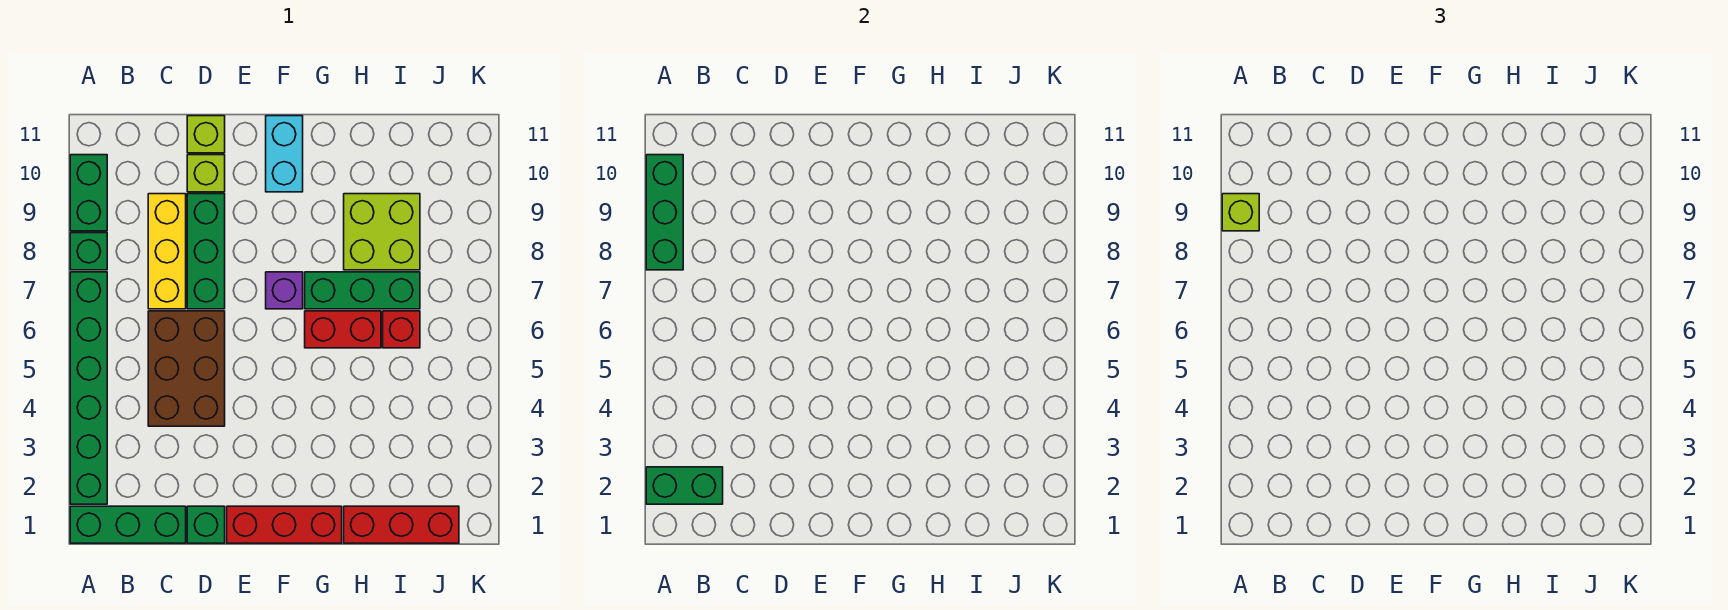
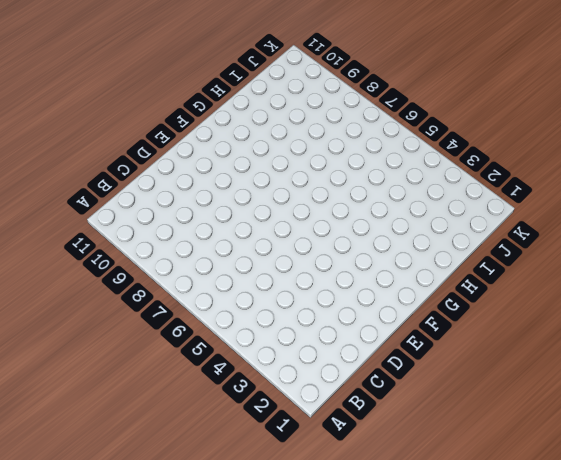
none -> green brick A1:C1 level 1
none -> green brick A2:A7 level 1
none -> green brick A8 level 1

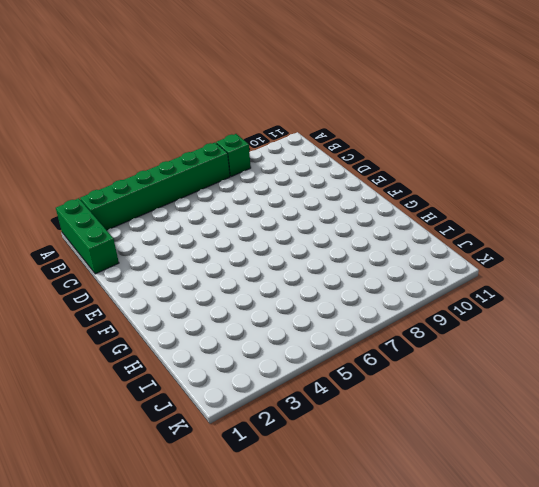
none -> green brick A9:A10 level 1
none -> brown brick C4:D6 level 1
none -> yellow brick C7:C9 level 1

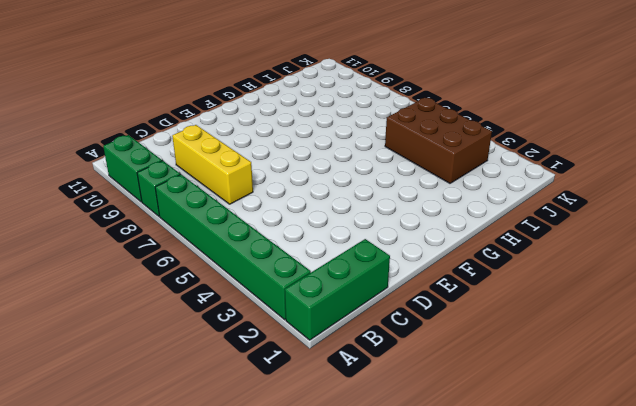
brown brick I3:J5 level 1 -> brown brick C4:D6 level 1
none -> green brick D1 level 1
none -> green brick D7:D9 level 1
none -> lime brick D10 level 1

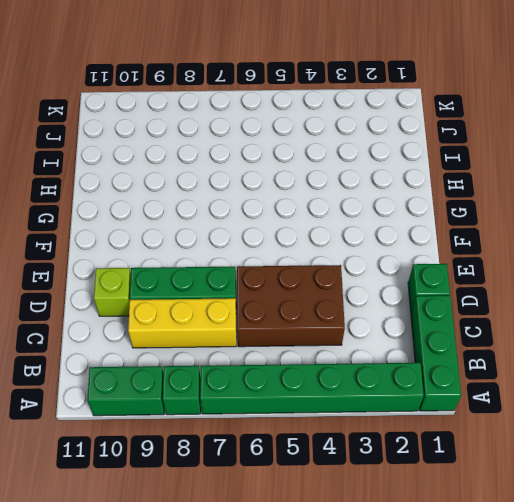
none -> lime brick D11 level 1
none -> red brick E1:G1 level 1
none -> purple brick F7 level 1

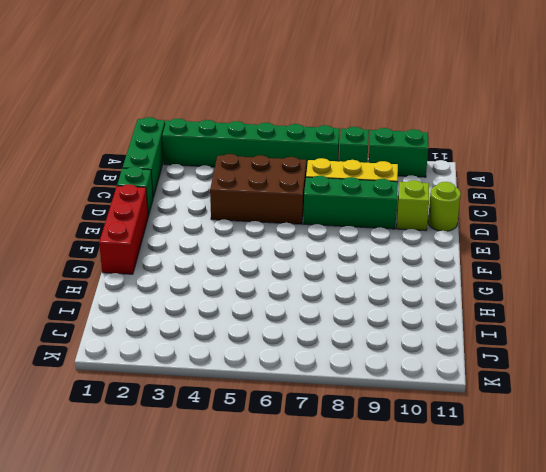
lime round brick D11 level 1 -> lime brick D11 level 1
none -> purple brick F7 level 1
none -> cyan brick F10:F11 level 1
none -> red brick G6:H6 level 1

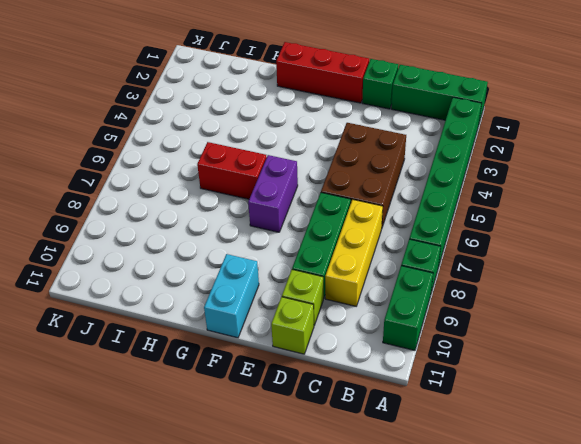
purple brick F6:F7 level 1 -> purple brick F7 level 1
none -> green brick G7:I7 level 1
none -> red brick H1:J1 level 1
none -> lime brick H8:I9 level 1

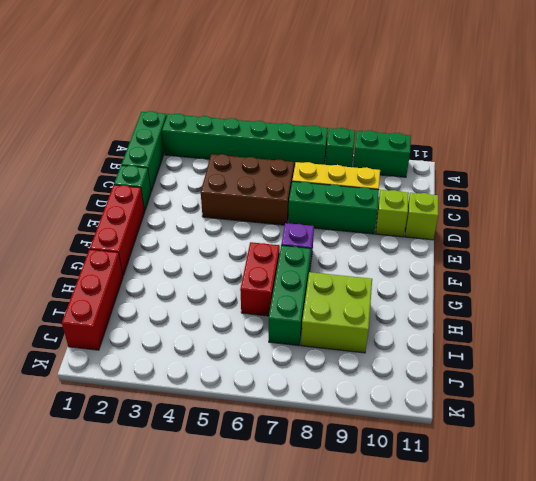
none -> cyan brick F10:F11 level 1
none -> red brick I6 level 1
none -> green brick A2:B2 level 2

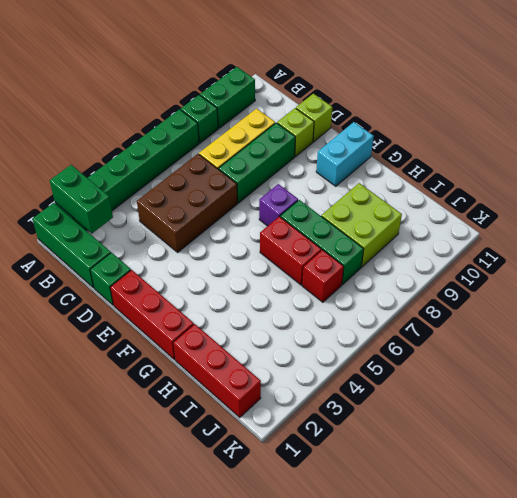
none -> green brick A8:A10 level 2
none -> lime brick A9 level 3

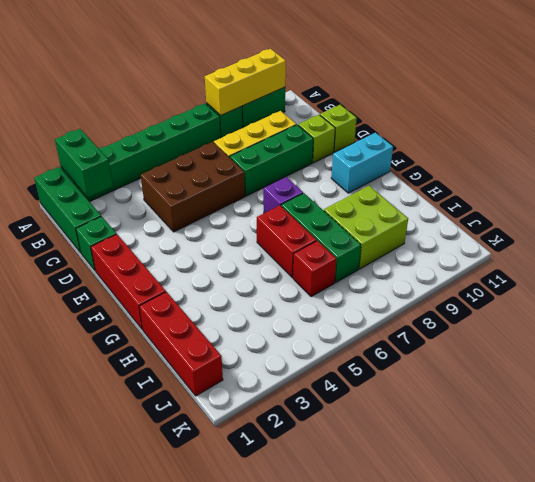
yellow brick A8:A10 level 2 -> green brick A8:A10 level 2
none -> lime brick A9 level 3

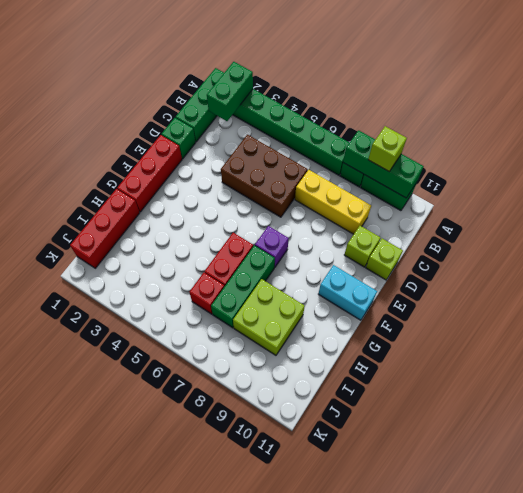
none -> green brick D7:D9 level 1

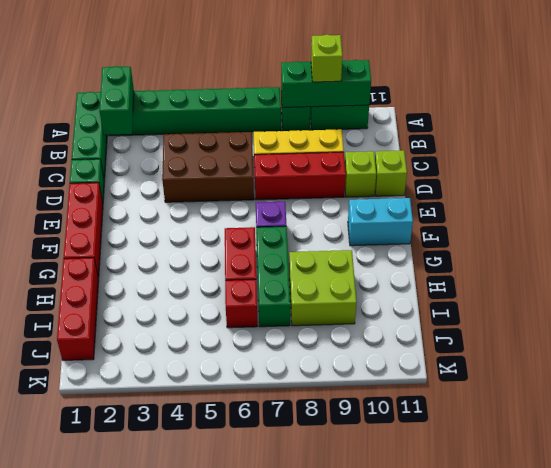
red brick D7:D9 level 1 -> green brick D7:D9 level 1

